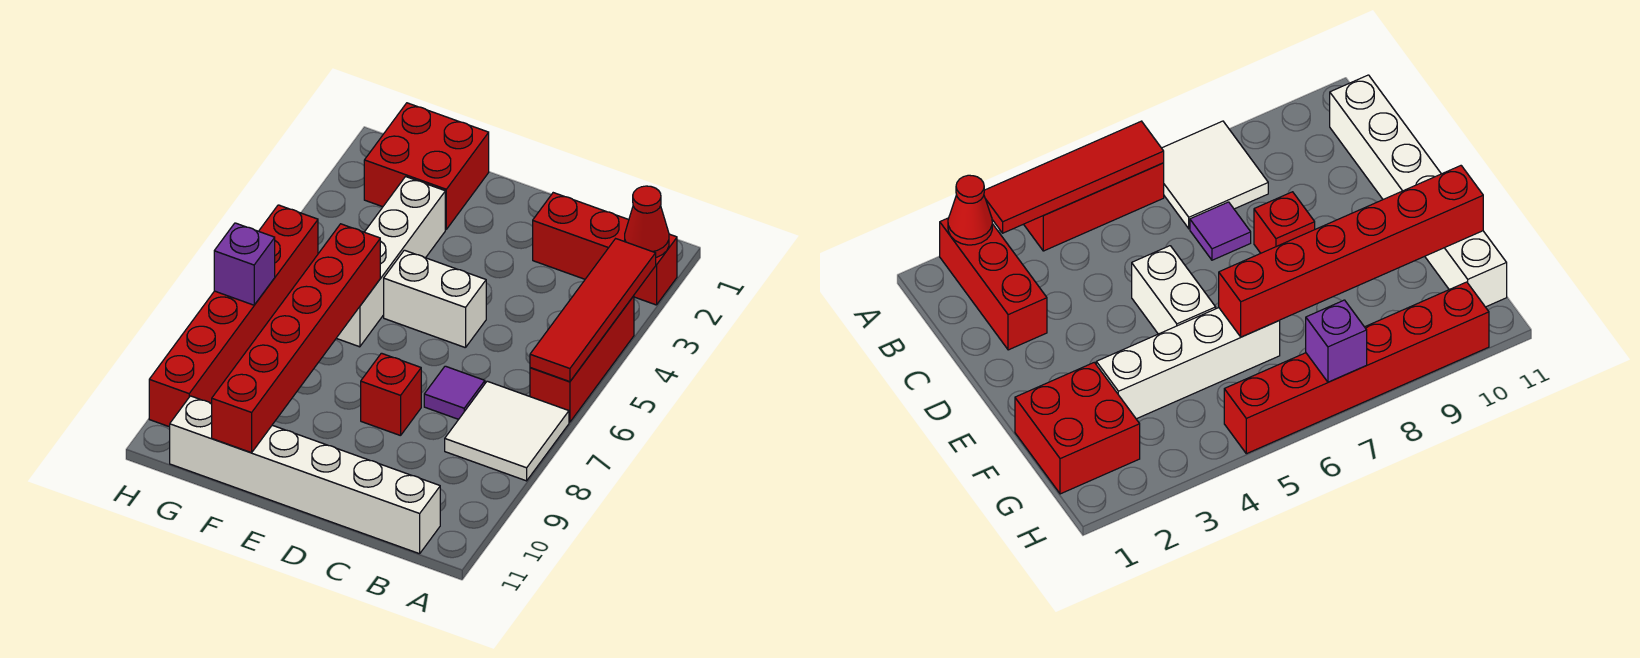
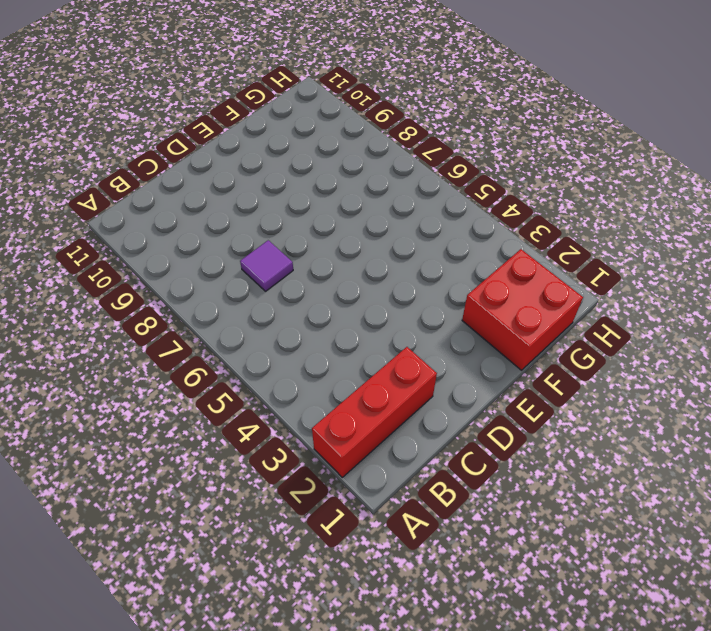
none -> red brick A4:A6 level 1
none -> white tile A7:B8 level 1
none -> white brick B11:G11 level 1

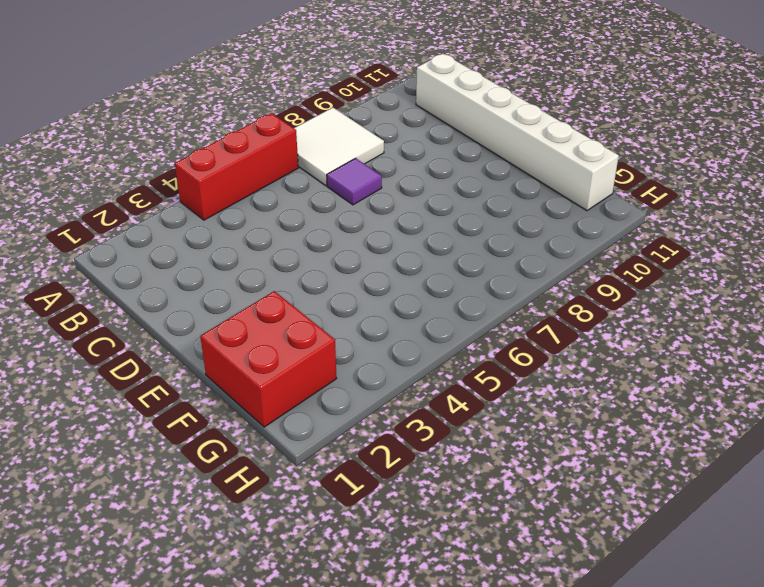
none -> red brick A2:C2 level 1
none -> white brick D5:E5 level 1
none -> red brick D8 level 1

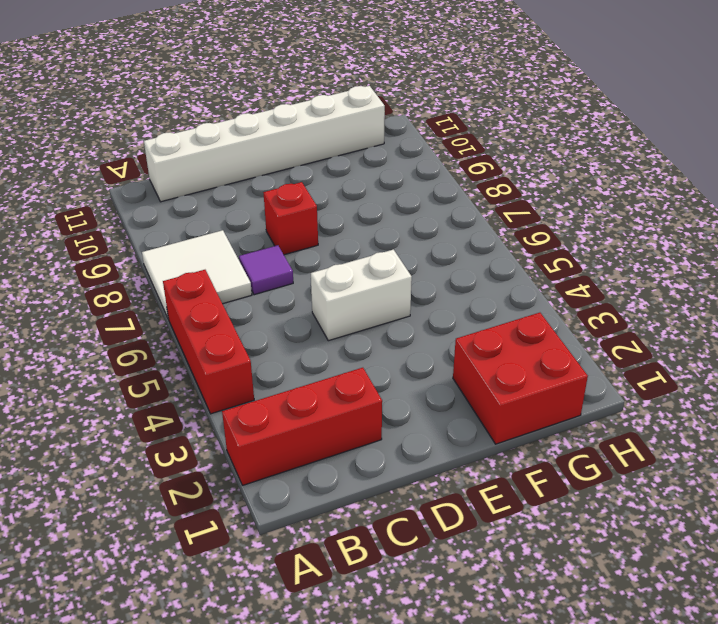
none -> white brick F3:F6 level 1
none -> red brick H5:H10 level 1
none -> red cone A2 level 2

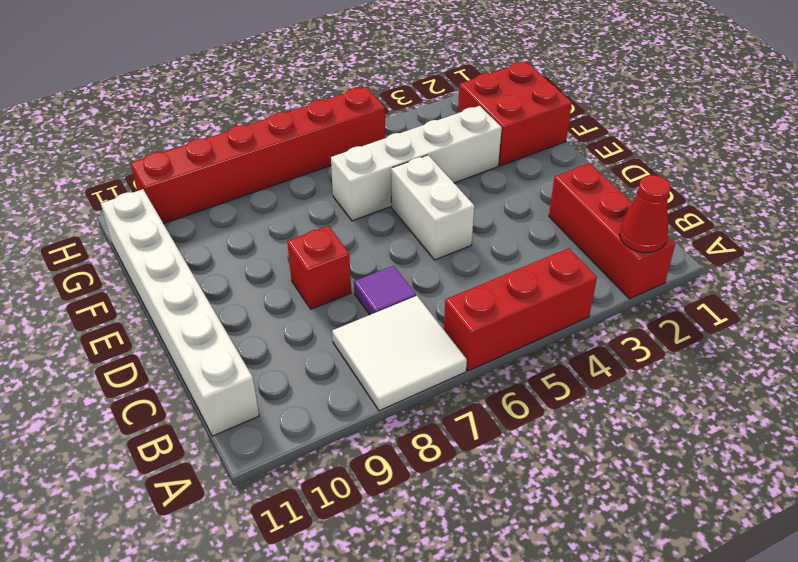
none -> red tile A3:A6 level 2
none -> red brick F6:F11 level 2
none -> purple brick H7 level 2

